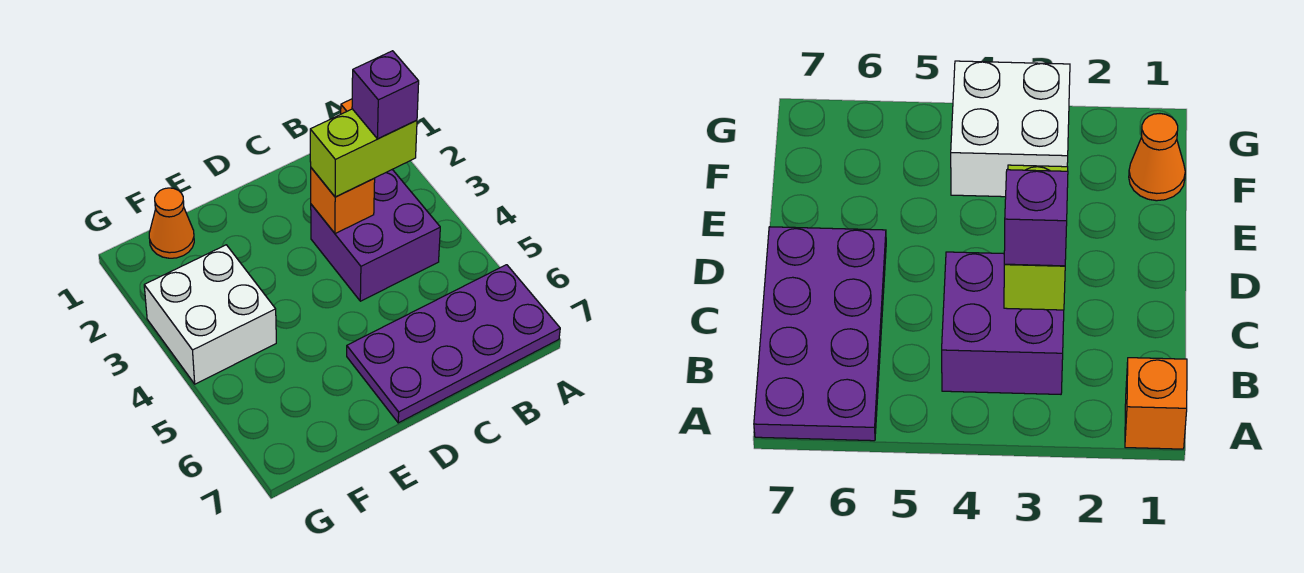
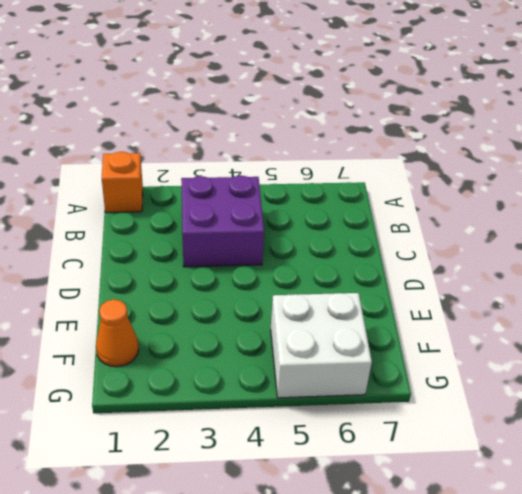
white brick F5:G6 level 1 -> white brick F3:G4 level 1
none -> purple plate A6:D7 level 1
none -> orange brick C3 level 2

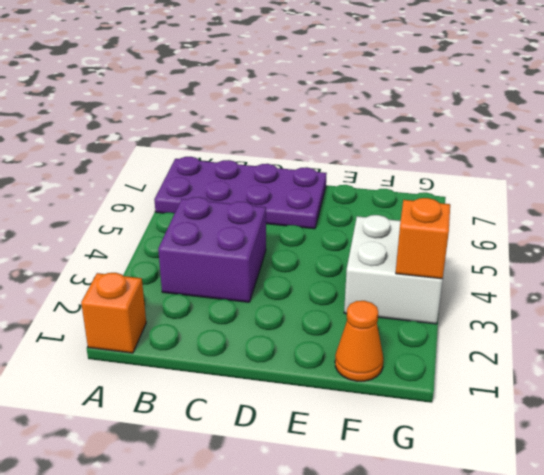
orange brick G3 level 2 -> orange brick C3 level 2
none -> lime brick B3:C3 level 3
none -> purple brick B3 level 4

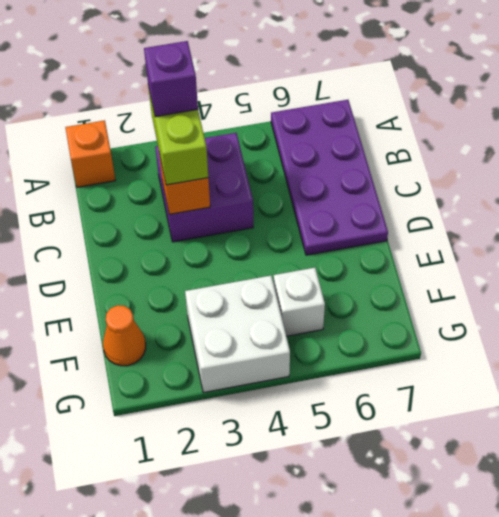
white brick F5 level 1 -> none

